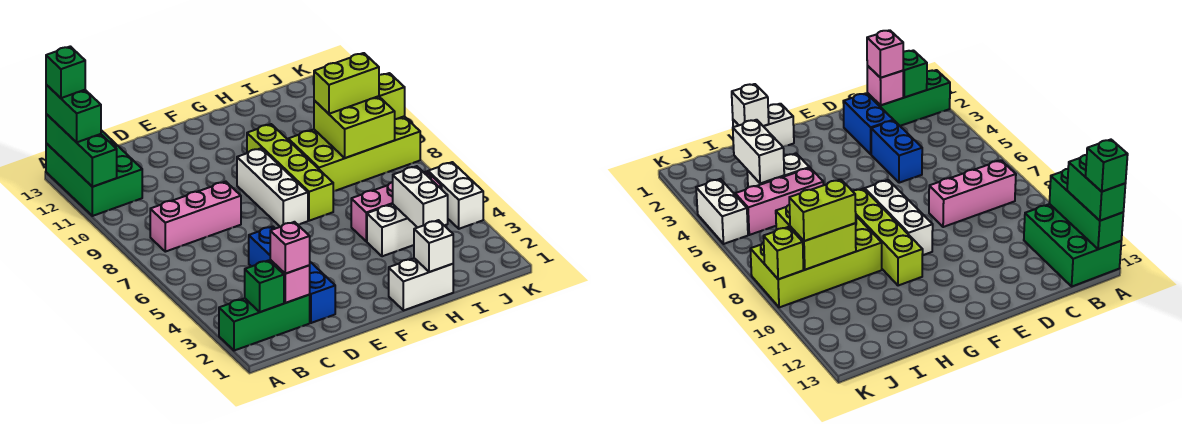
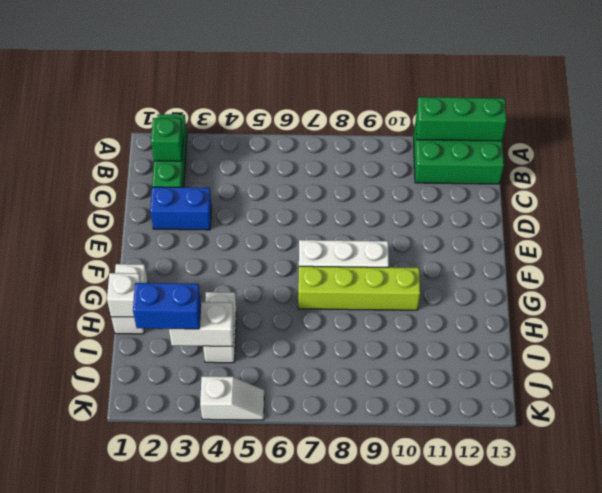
blue brick I2:I3 level 3 -> blue brick D4:D5 level 1
white slope K4:K5 level 1 top 4 -> white brick K4:K5 level 1
none -> pink brick B8:D8 level 1
none -> pink brick H5:J5 level 1
none -> lime brick H8:K9 level 1

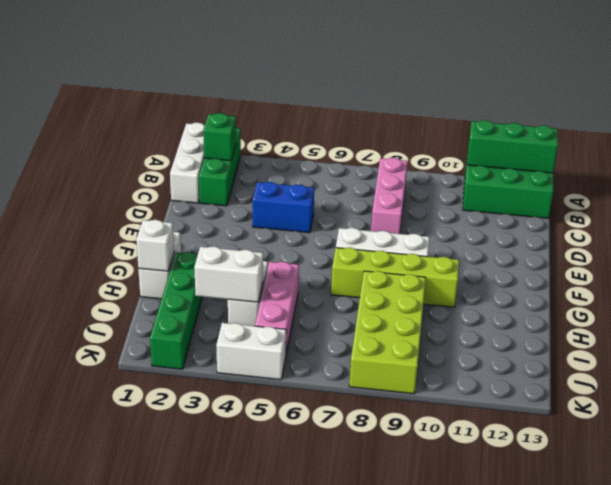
white brick A1:C1 level 1 -> none
green brick H2:K2 level 1 -> none
none -> blue brick D2:D3 level 1
none -> pink brick C2 level 2
none -> lime brick I8:J9 level 2

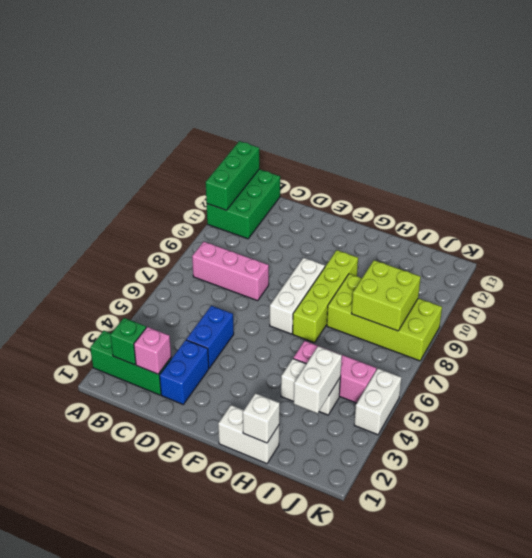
none -> lime brick K9 level 2
none -> green brick A12:A13 level 3
none -> pink brick C2 level 3

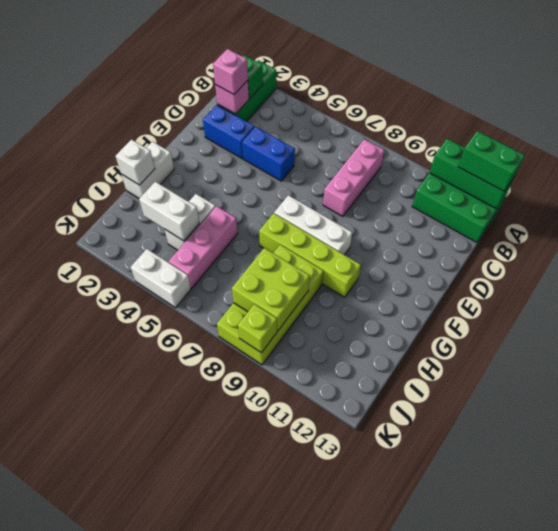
none -> lime brick I9:J9 level 3
none -> green brick A13 level 4

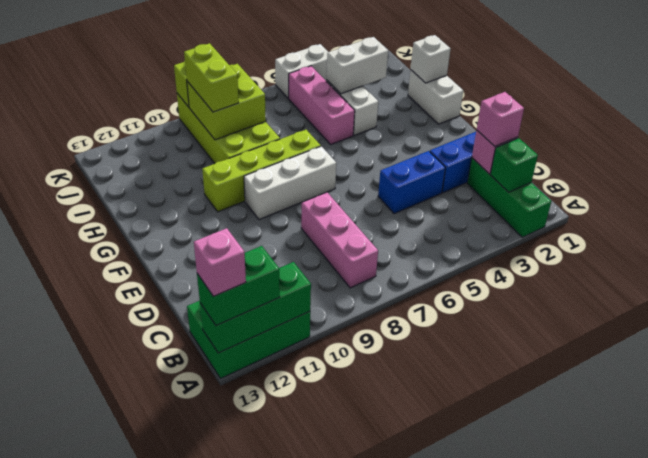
pink brick A13 level 4 -> green brick A13 level 4

